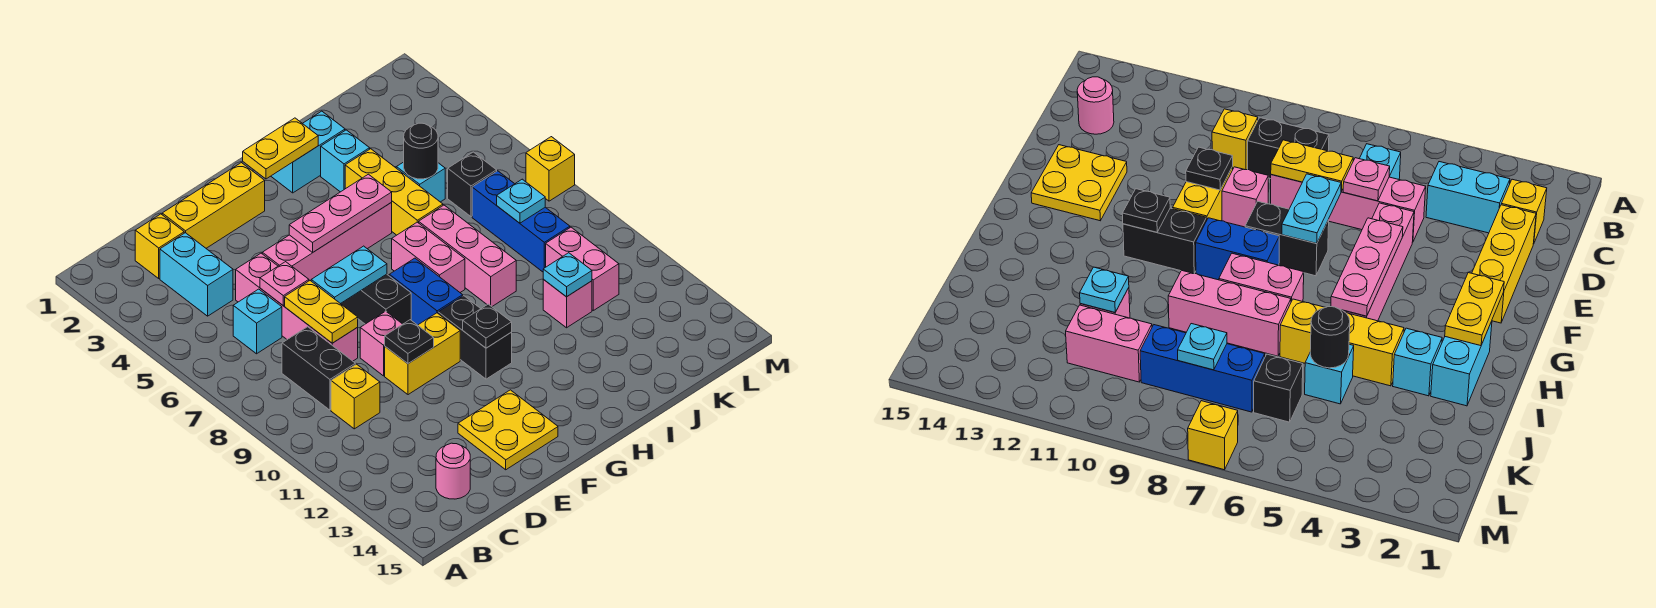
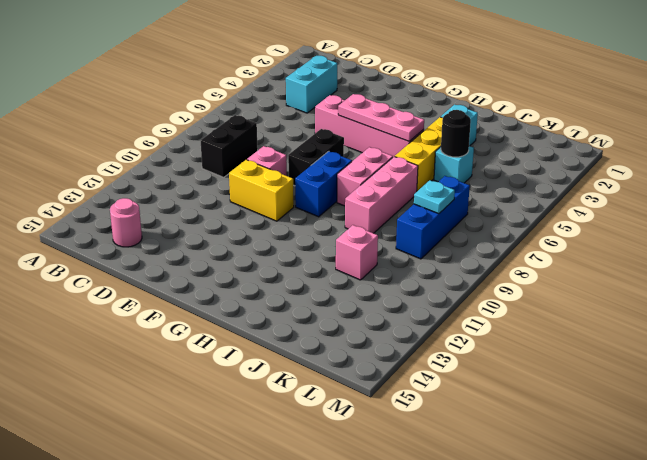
none -> yellow brick C2 level 1
none -> cyan brick C6 level 1
none -> yellow brick C10 level 1
none -> yellow brick D2:F2 level 1

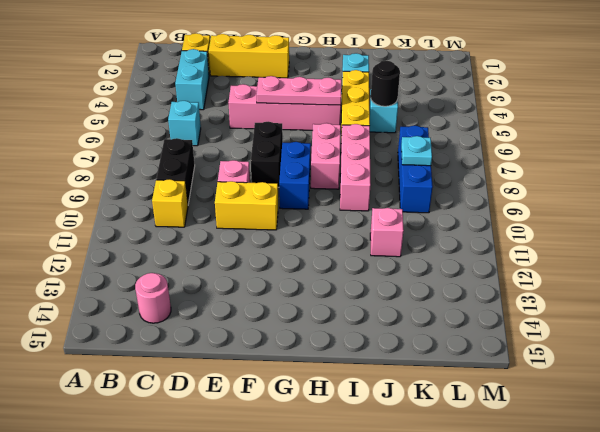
none -> pink brick D5:D8 level 1
none -> yellow plate E13:F14 level 1
none -> black brick G10:G11 level 1
none -> cyan brick H2:I2 level 1

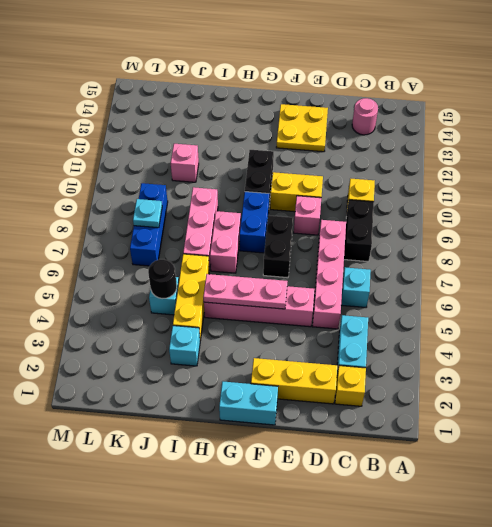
cyan brick F1:G1 level 1 -> cyan brick H2:I2 level 1
none -> black brick K6 level 1
none -> pink brick K10:K11 level 1
none -> yellow brick M7 level 1
none -> pink plate D6 level 2

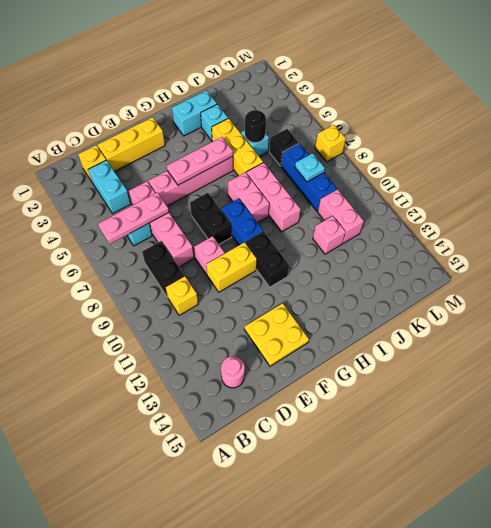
pink plate B6:D6 level 2 -> pink plate D6 level 2
none -> yellow plate D7:D8 level 2
none -> cyan plate E7:F7 level 2
none -> black plate E10 level 2
none -> yellow plate G2:H2 level 2

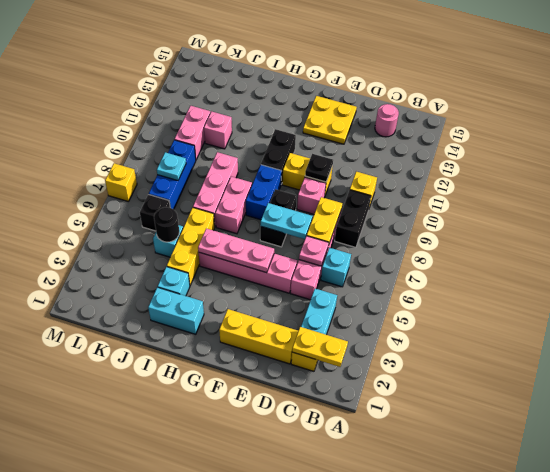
yellow plate B2:C2 level 2 -> yellow plate G2:H2 level 2
none -> black plate G11 level 2
none -> cyan plate J11 level 2

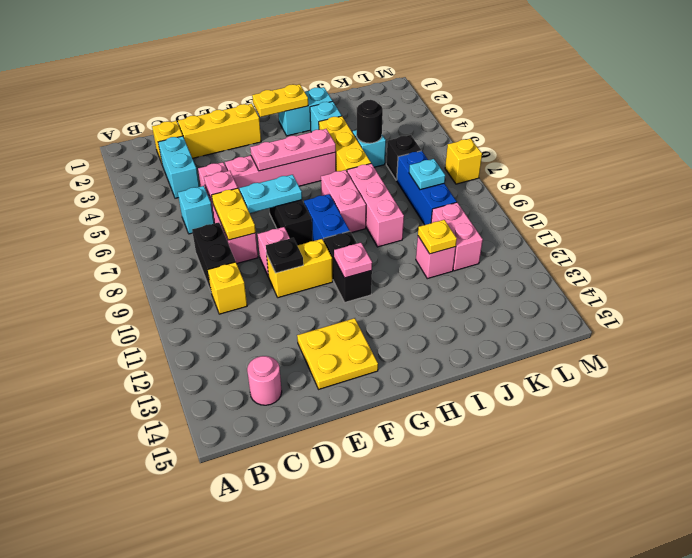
pink plate G11 level 2 -> black plate G11 level 2
yellow plate J11 level 2 -> cyan plate J11 level 2

